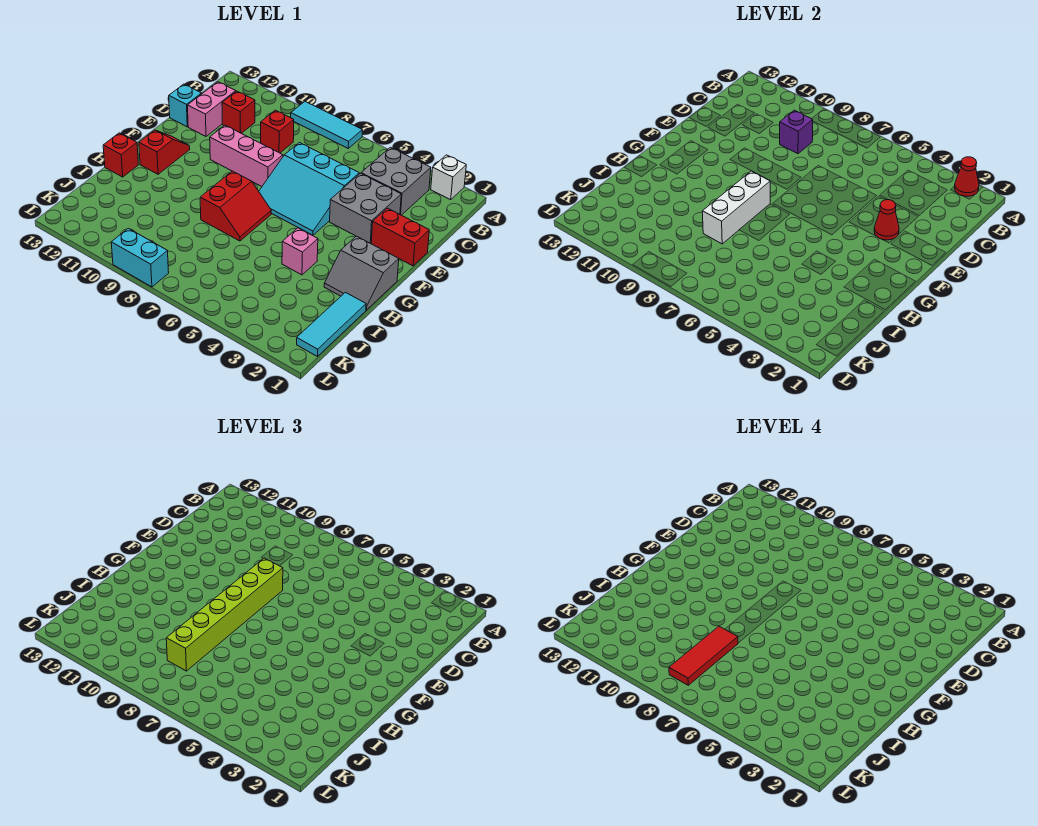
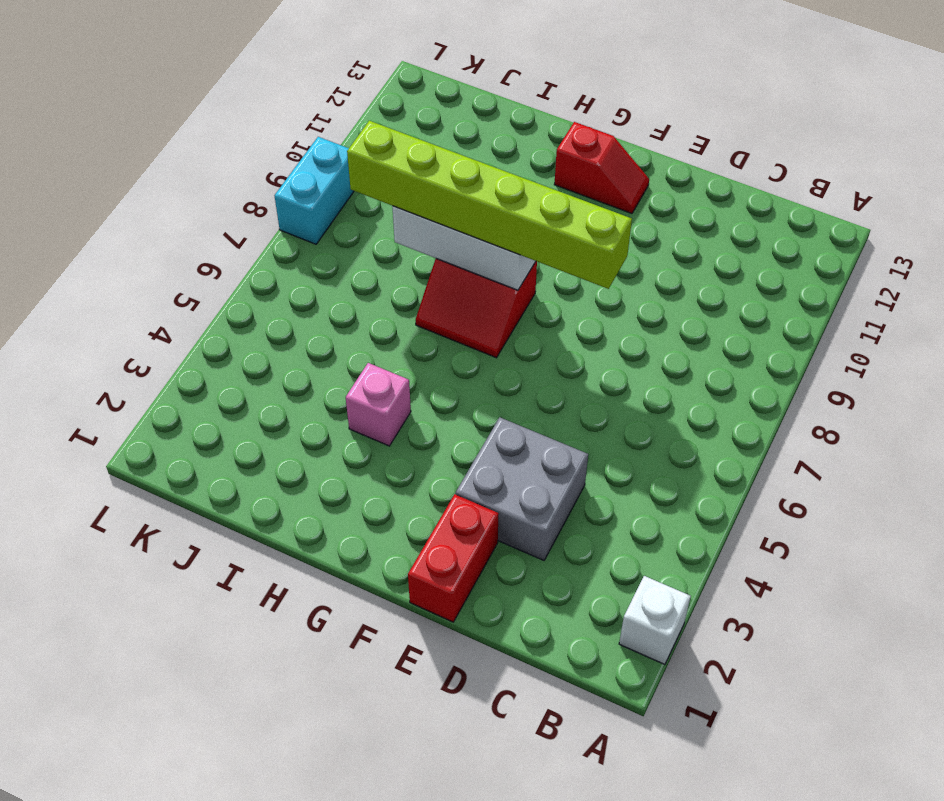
none -> cyan tile A7:A9 level 1
none -> grey brick B3:C4 level 1
none -> red brick C9 level 1

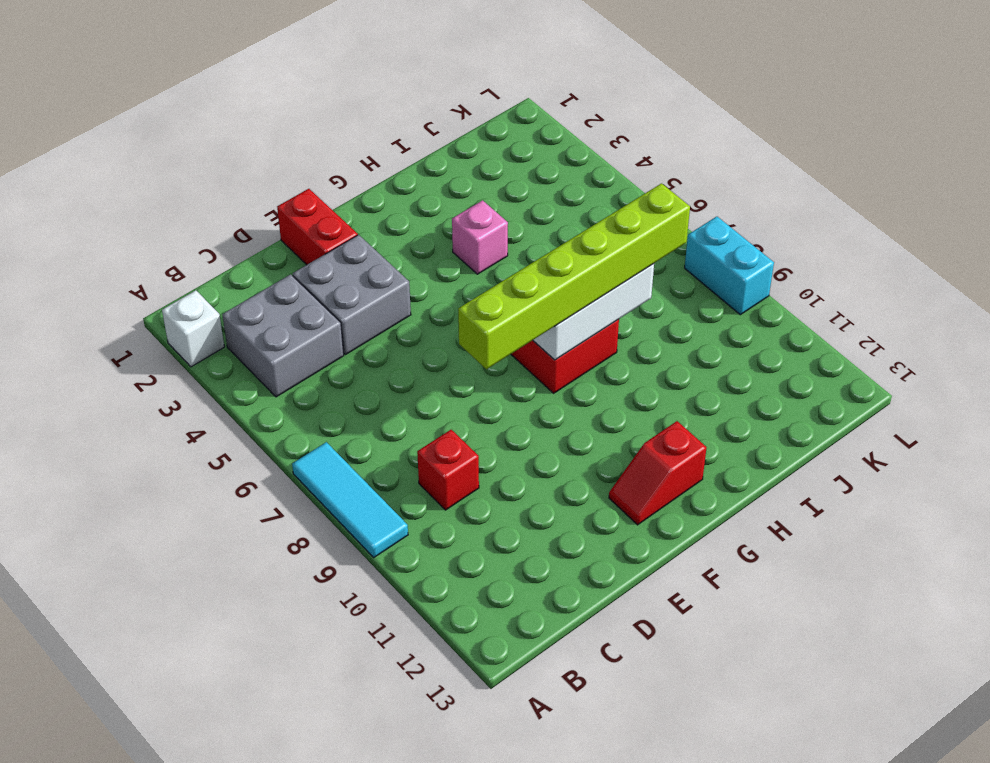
none -> red brick C11 level 1
none -> pink brick C12:D12 level 1
none -> cyan slope D5:F7 level 1 top D

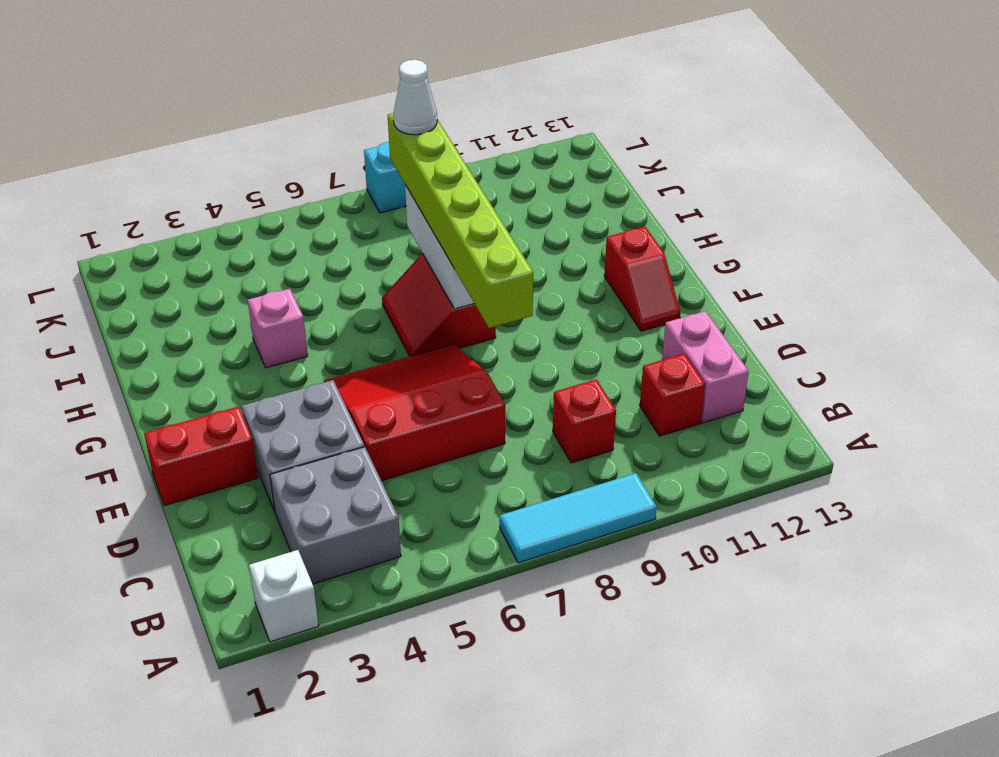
red slope D5:F7 level 1 top D -> cyan slope D5:F7 level 1 top D
white cone J8 level 4 -> red tile I8:K8 level 4
none -> cyan brick D13 level 1
none -> pink brick E8:E10 level 1
none -> grey slope G1:H2 level 1 top G

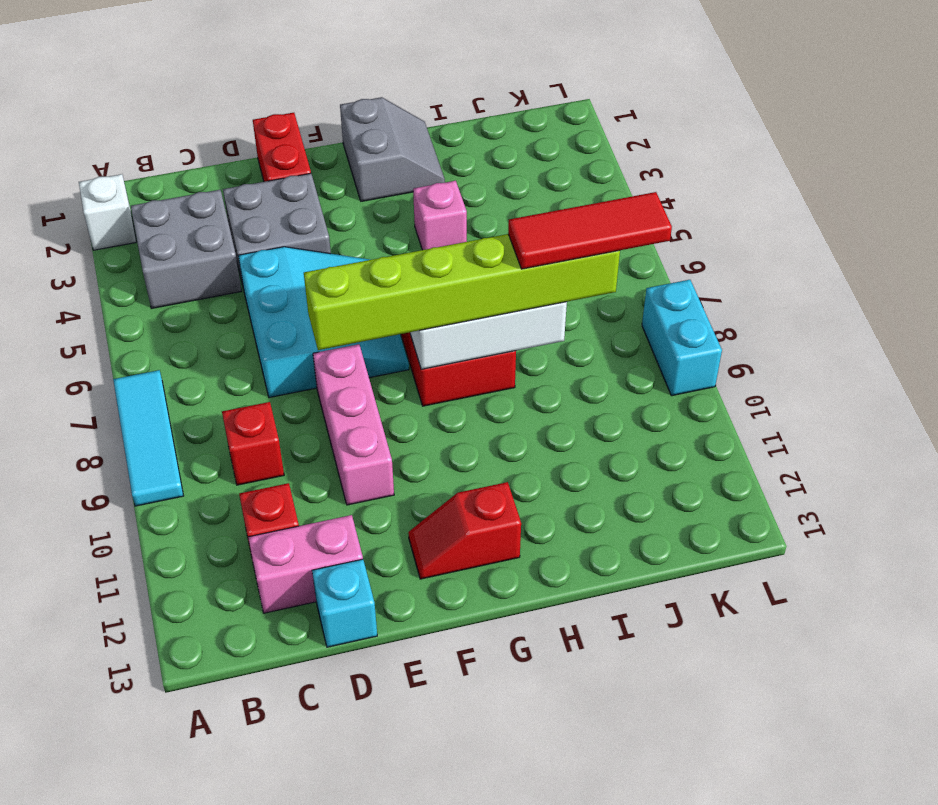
none -> red brick H13 level 1
none -> cyan tile I1:K1 level 1
none -> red cone A2 level 2

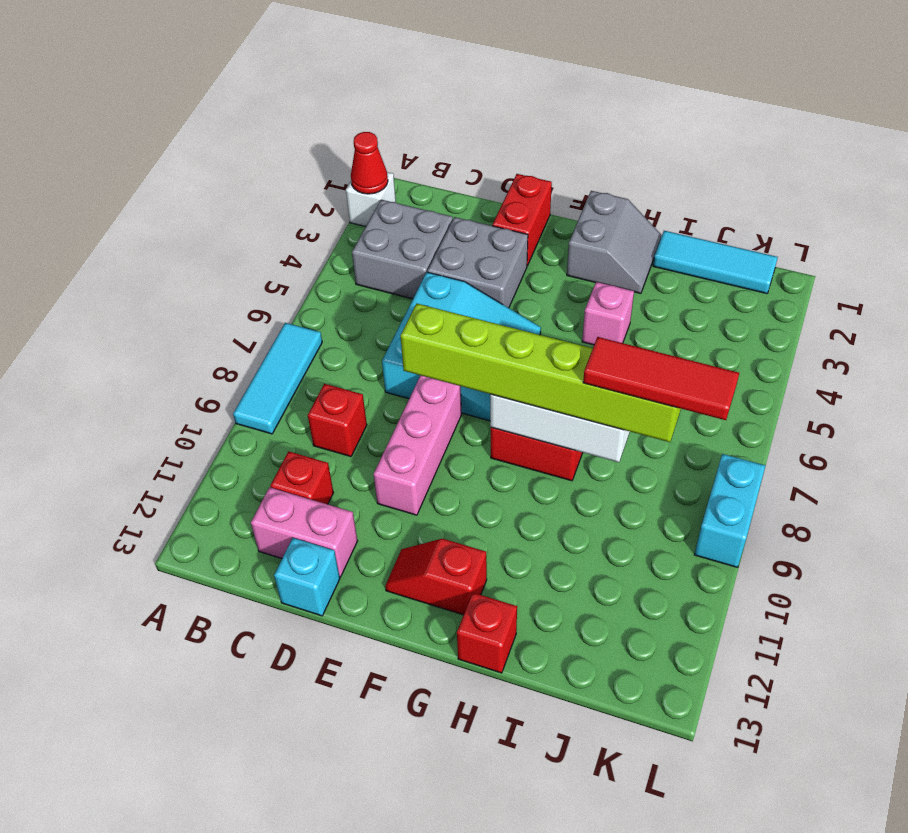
none -> purple brick C9 level 2
none -> red cone E3 level 2

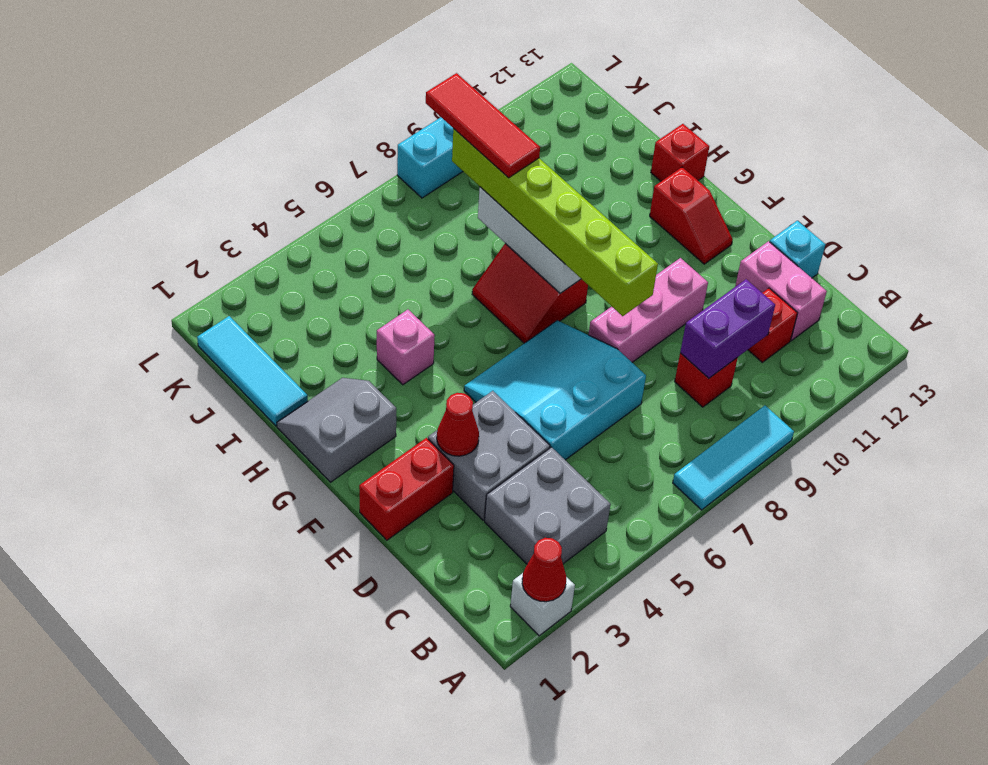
purple brick C9:C10 level 2 -> purple brick C9 level 2

